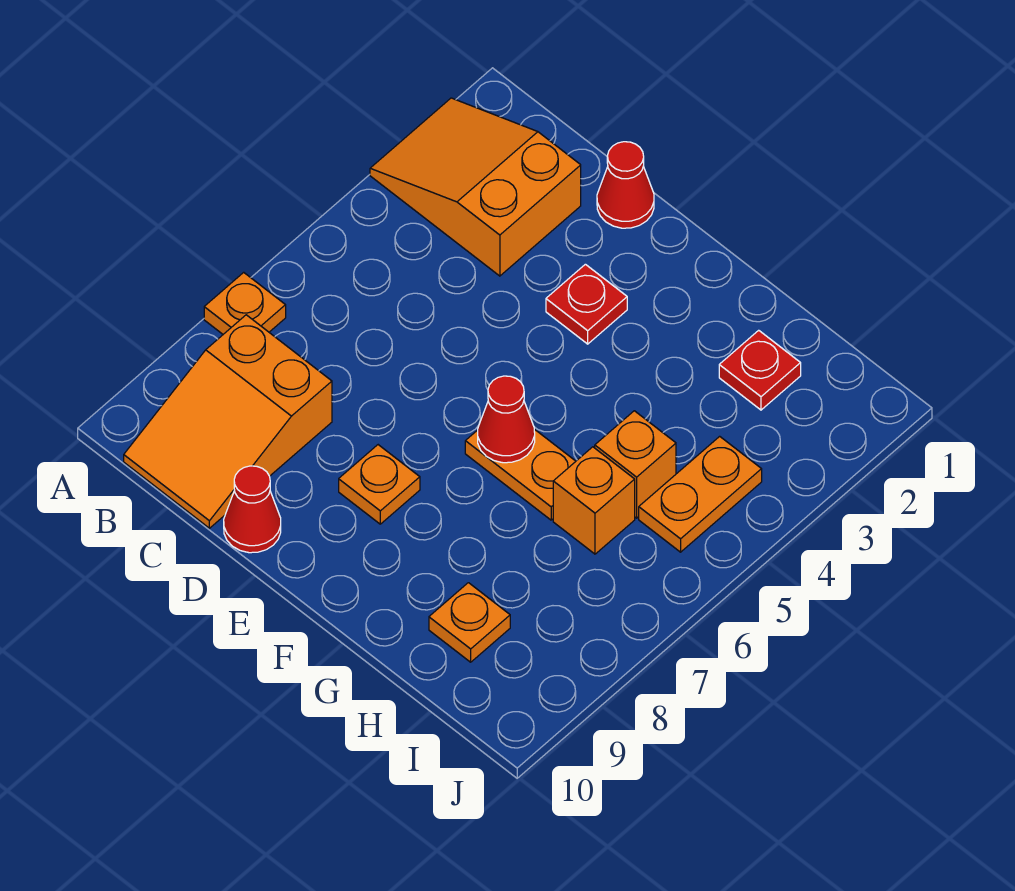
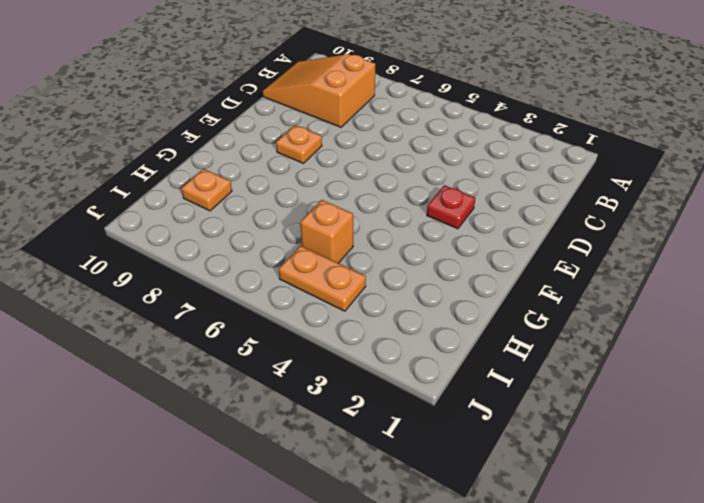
none -> orange slope A2:C3 level 1 top C
none -> orange plate A7 level 1
none -> red cone D1 level 1

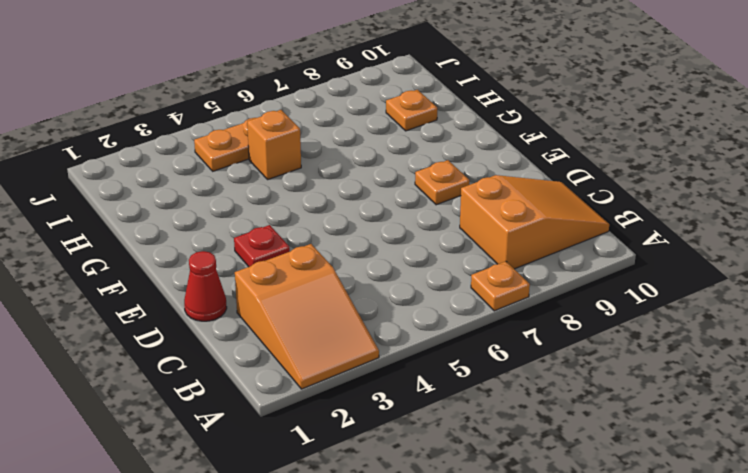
none -> red cone D10 level 1
none -> orange plate F6:G6 level 1
none -> red plate H2 level 1

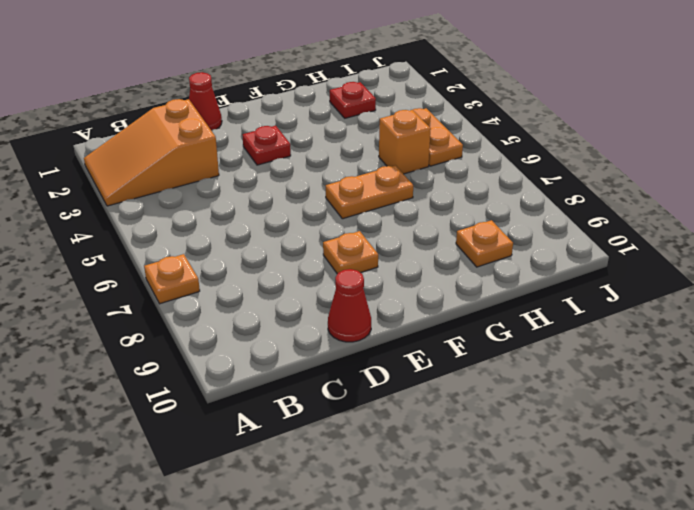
none -> orange slope B8:C10 level 1 top 8
none -> orange brick H6 level 1
none -> red cone F6 level 2

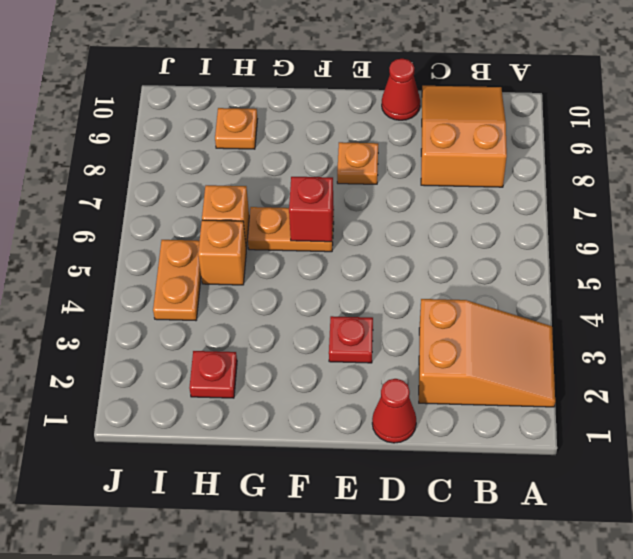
red brick F6 level 2 -> red cone F6 level 2
none -> orange plate A7 level 1

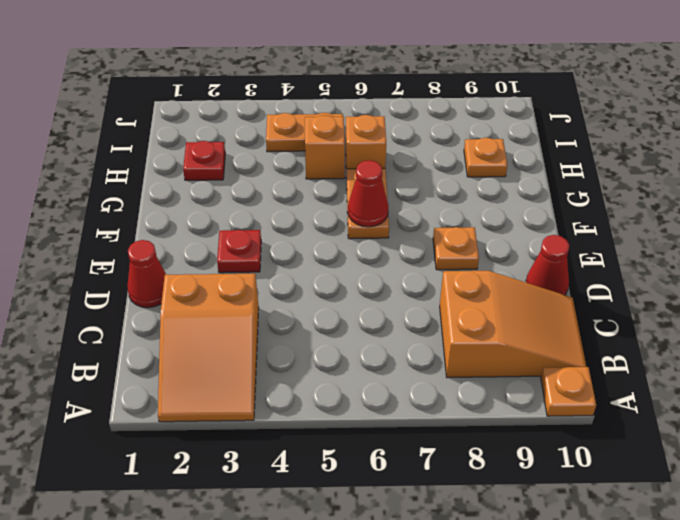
orange plate A10 level 1 -> orange plate A7 level 1

